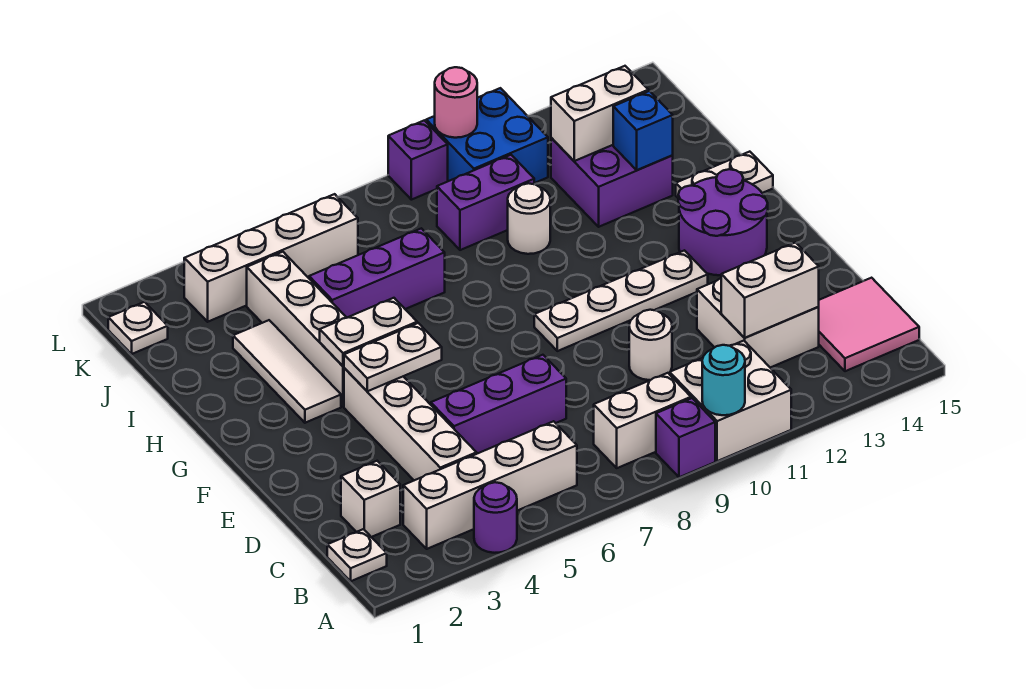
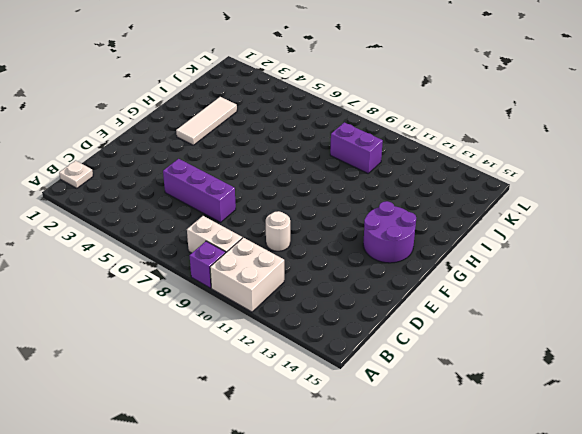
none -> purple round brick A4 level 1
none -> white brick B3:B6 level 1
none -> pink tile B14:C15 level 1
none -> white brick C2 level 1

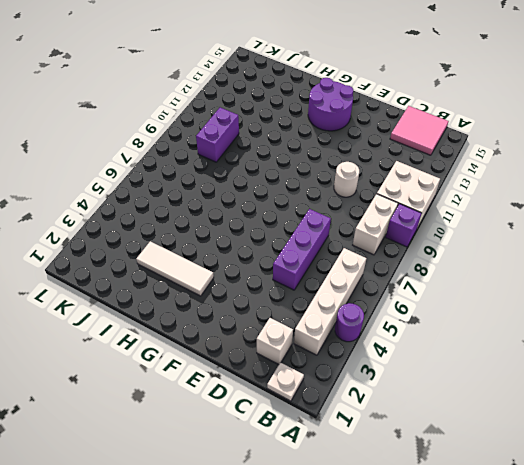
none -> white brick C4:F4 level 1
none -> white brick C12:D13 level 1
none -> white plate F9:F12 level 1
none -> white brick G4:J4 level 1

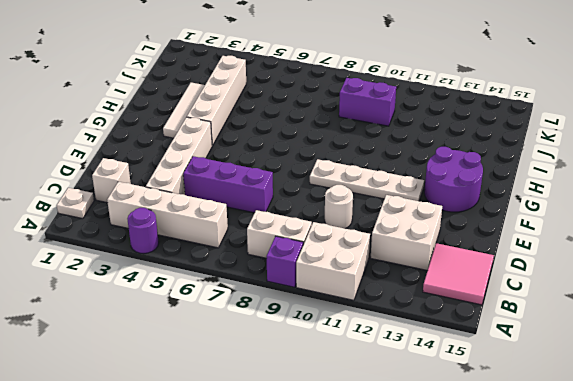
none -> white plate H14:H15 level 1
none -> purple brick I5:I7 level 1
none -> white round brick I10 level 1
none -> purple brick I12:J13 level 1

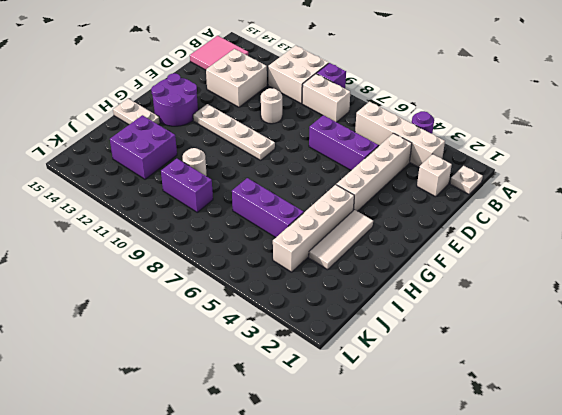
none -> white plate K1 level 1
none -> white brick K3:K6 level 1
none -> blue brick K10:L11 level 1
none -> purple brick L9 level 1

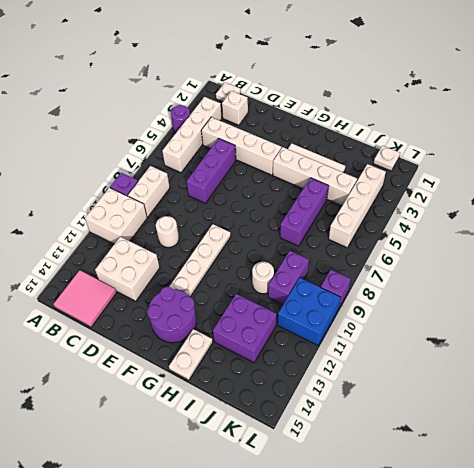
none -> cyan round brick A10 level 2
none -> white brick C12:C13 level 2
none -> white plate F4:F5 level 2
none -> white plate G4:G5 level 2

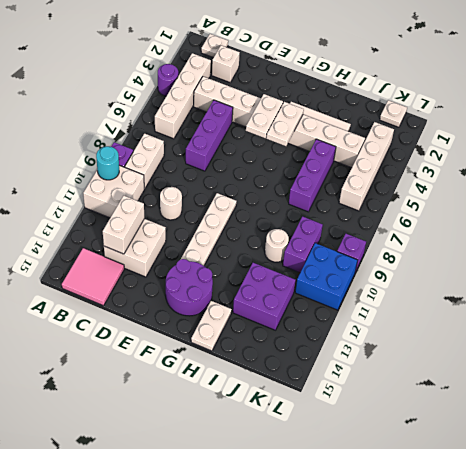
none -> blue brick I13 level 2
none -> white brick J12:J13 level 2
none -> pink round brick L10 level 2

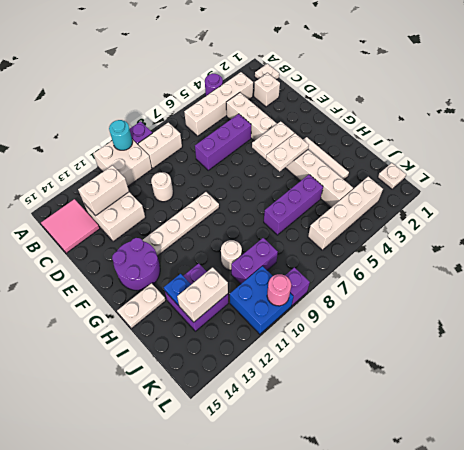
blue plate I13 level 2 -> blue brick I13 level 2

